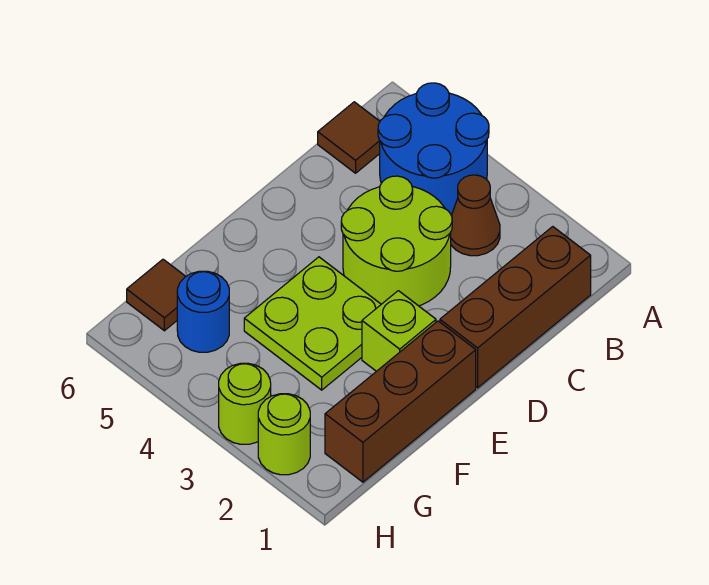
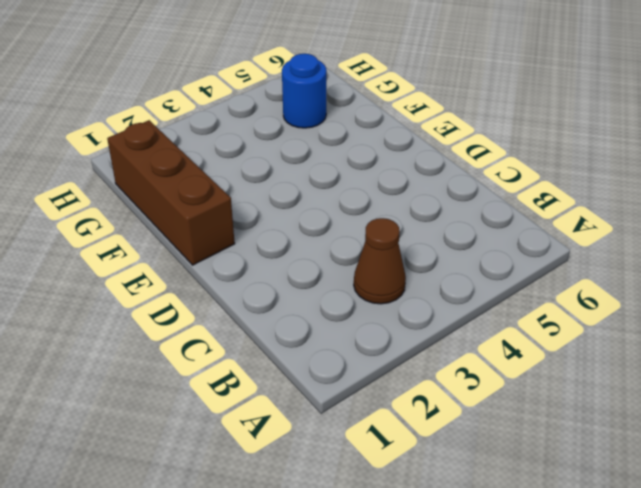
none -> blue round brick A4:B5 level 1
none -> brown brick B1:D1 level 1
none -> brown tile B6 level 1

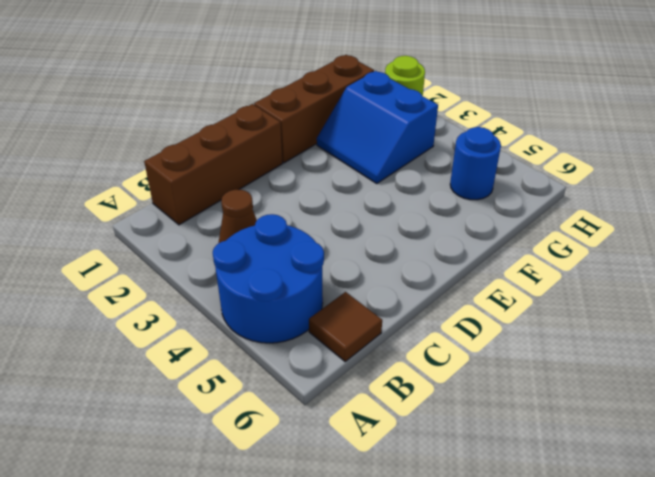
blue slope F2:G3 level 1 top G -> lime plate E3:F4 level 1
none -> lime round brick C3:D4 level 1
none -> lime brick E2 level 1
none -> brown tile G6 level 1

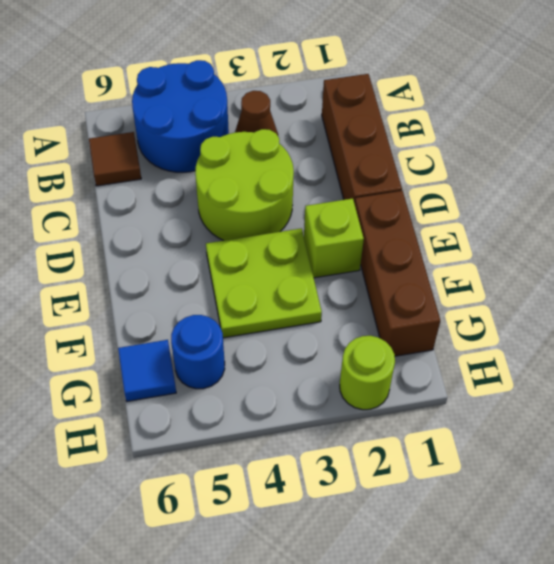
blue tile G6 level 1 -> brown tile G6 level 1
none -> lime round brick H3 level 1

